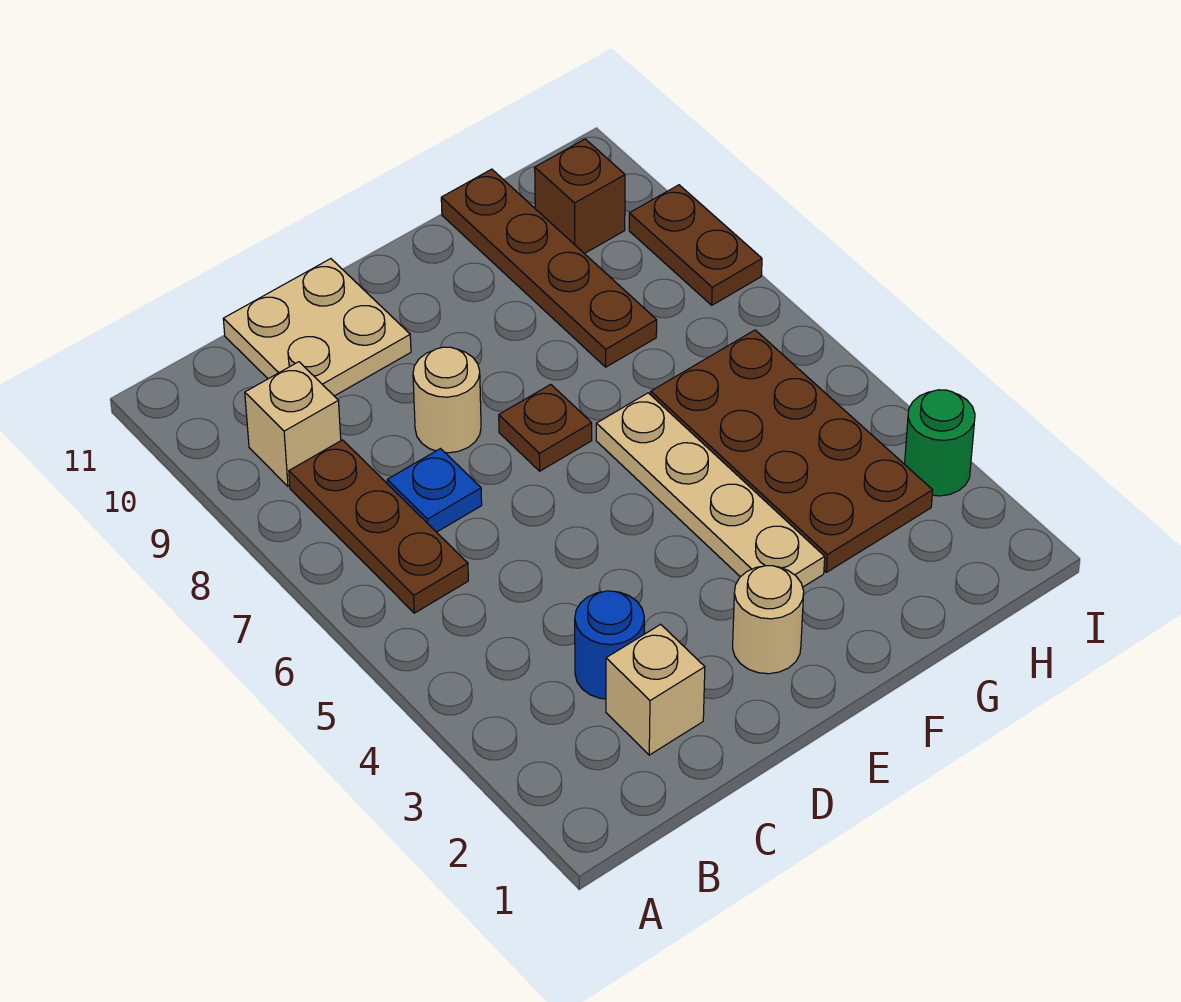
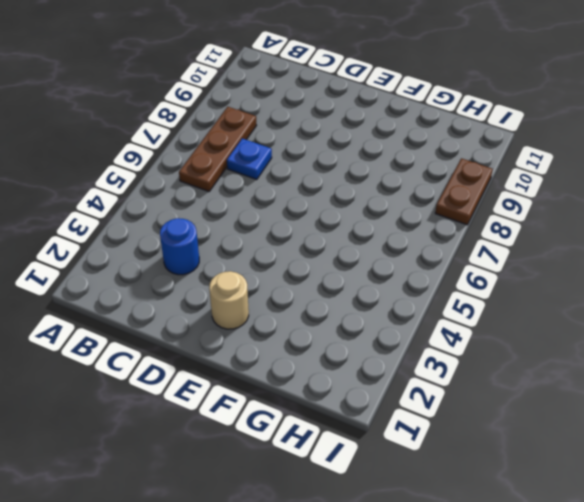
none -> tan brick B9 level 1
none -> tan brick C2 level 1
none -> tan plate C10:D11 level 1

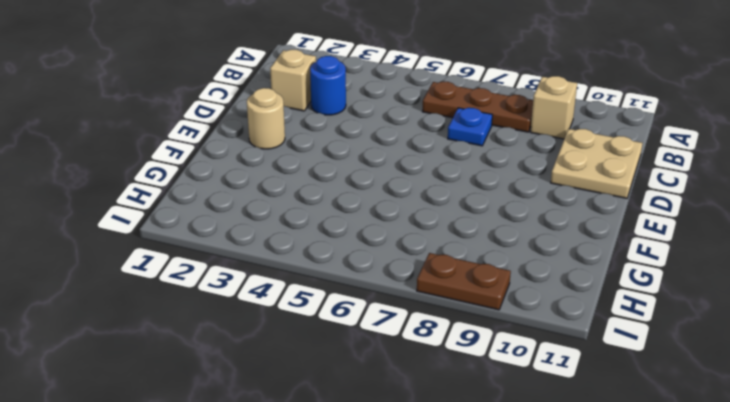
none -> tan round brick D8 level 1
none -> brown plate E7 level 1
none -> tan plate F3:F6 level 1

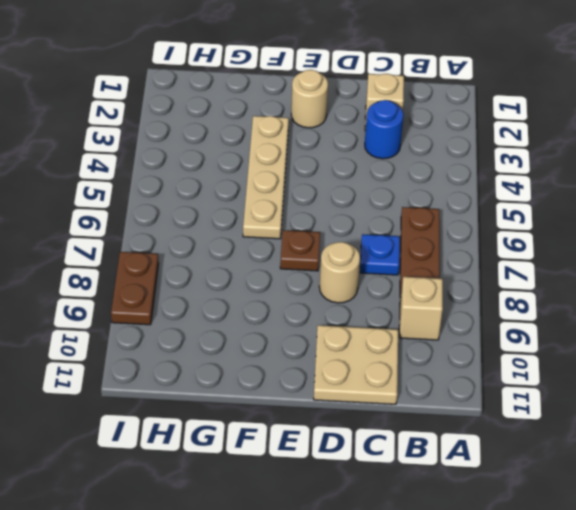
none -> brown plate G3:H6 level 1
none -> brown plate G8:G11 level 1
none -> brown brick H10 level 1

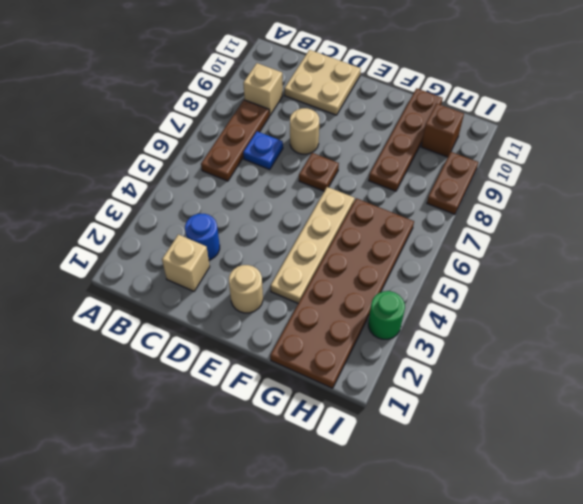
brown plate G1:H6 level 1 -> brown plate G3:H6 level 1

